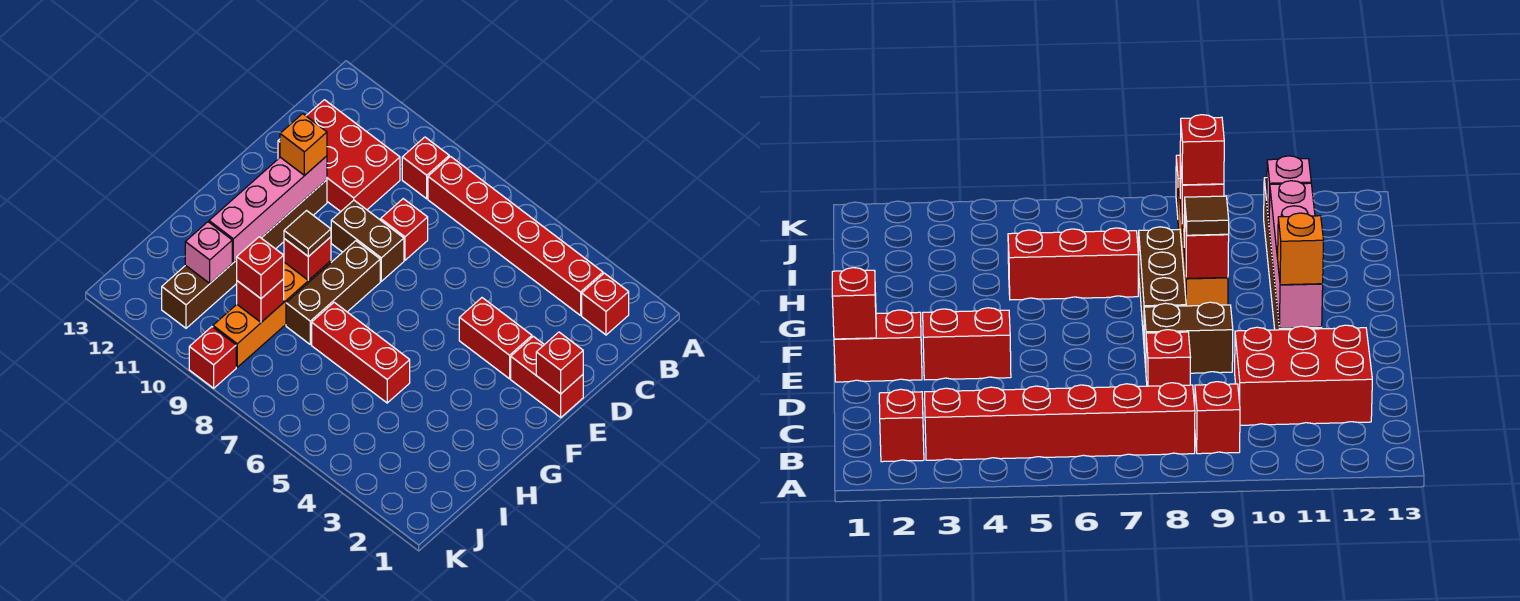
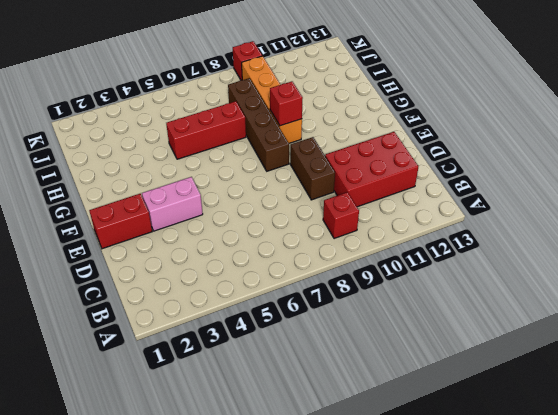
brown brick D9:E9 level 1 -> brown brick E8:E9 level 1
pink brick E3:E4 level 1 -> red brick E3:E4 level 1
brown brick F8:I8 level 1 -> brown brick F8:H8 level 1
none -> red brick B2 level 1
none -> red brick B3:B8 level 1
none -> red brick D8 level 1

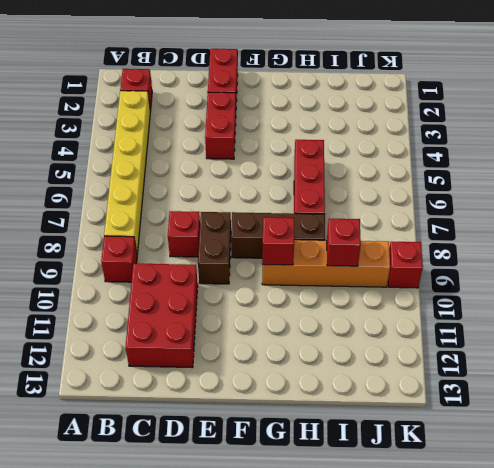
yellow brick B3:B8 level 1 -> red brick B3:B8 level 1
none -> brown brick E11:J11 level 1
none -> red brick E1 level 2
none -> pink brick E11:H11 level 2

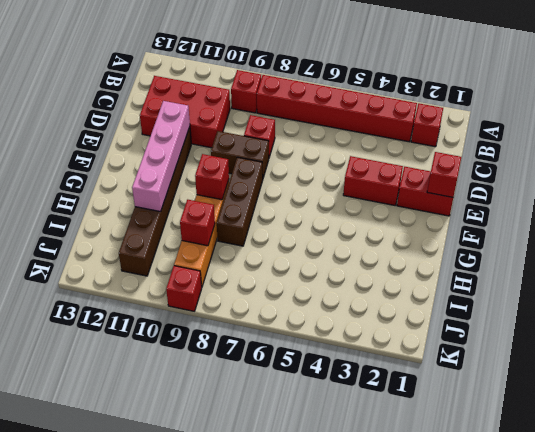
none -> red brick H5:H7 level 1
none -> pink brick I11 level 2
none -> orange brick E11 level 3

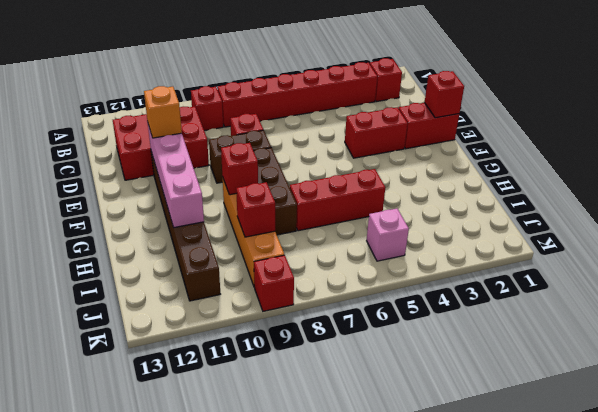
pink brick J5 level 1 -> pink brick I11 level 2
none -> brown tile G9 level 3
none -> red brick I9 level 3

